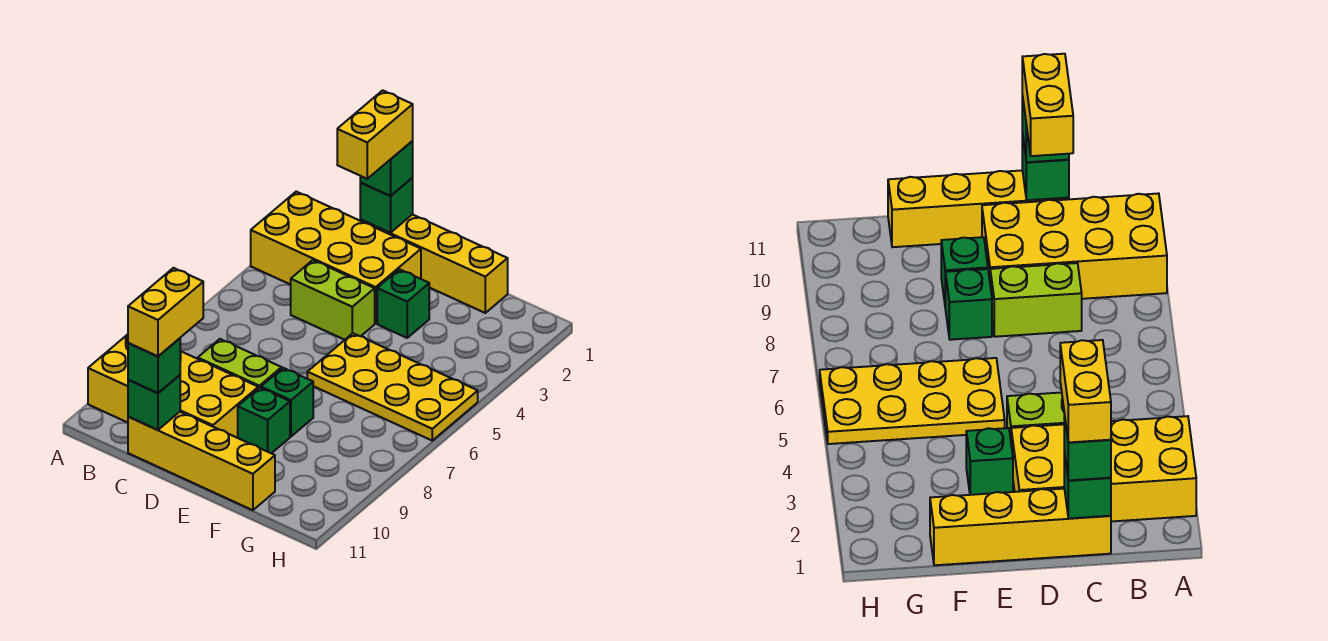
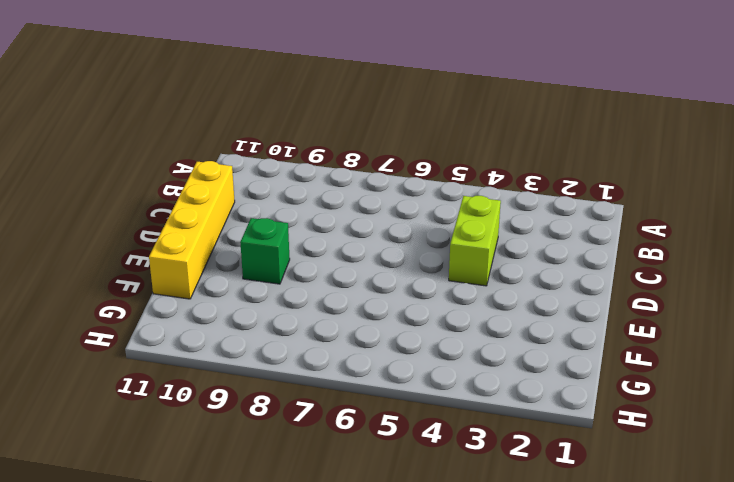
none -> yellow brick A2:D3 level 1
none -> yellow brick A9:D10 level 1
none -> yellow brick C1:F1 level 1

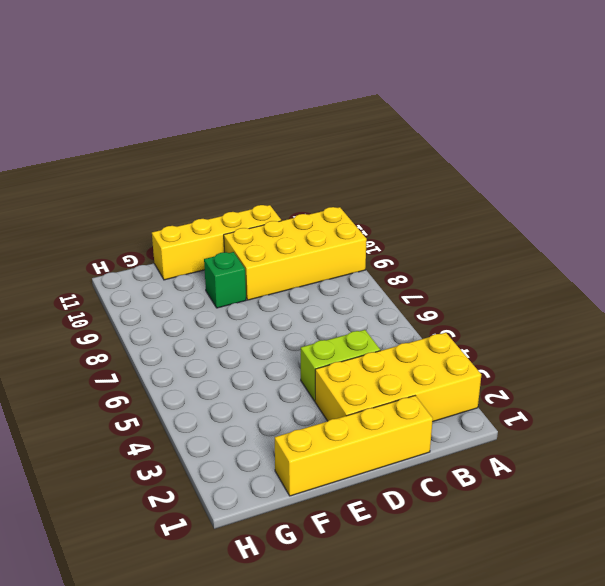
none -> lime brick C8:D8 level 1
none -> green brick E3 level 1
none -> yellow plate E5:H6 level 1

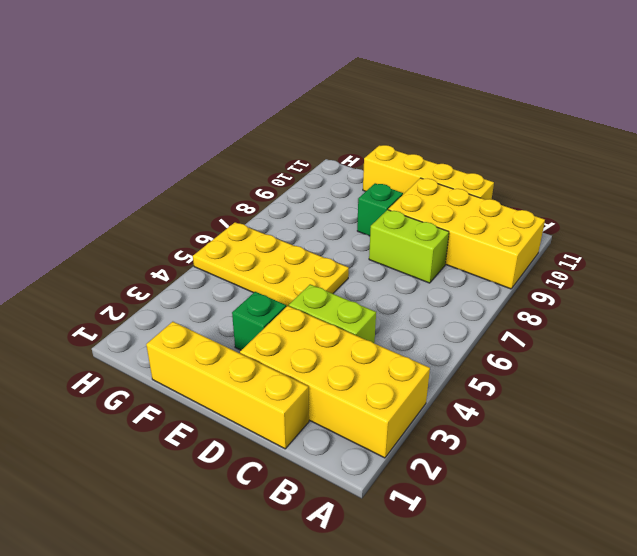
none -> green brick E8 level 1
none -> green brick C1 level 2
none -> green brick C11 level 2

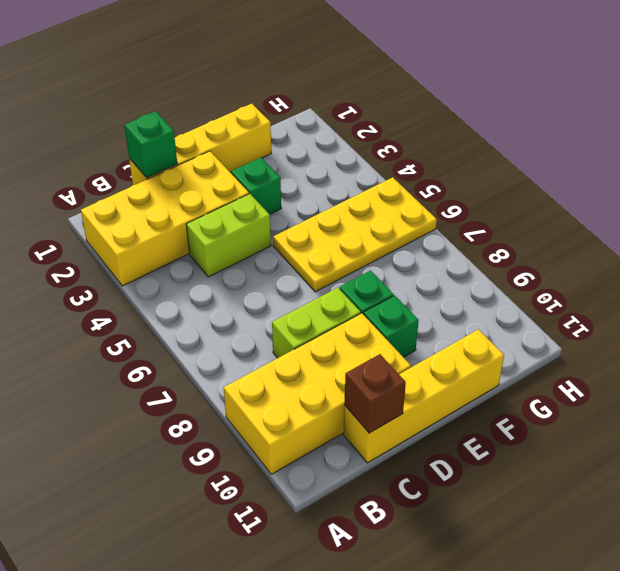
brown brick C11 level 2 -> green brick C11 level 2
none -> green brick C1 level 3
none -> green brick C11 level 3
none -> yellow brick C1:C2 level 4

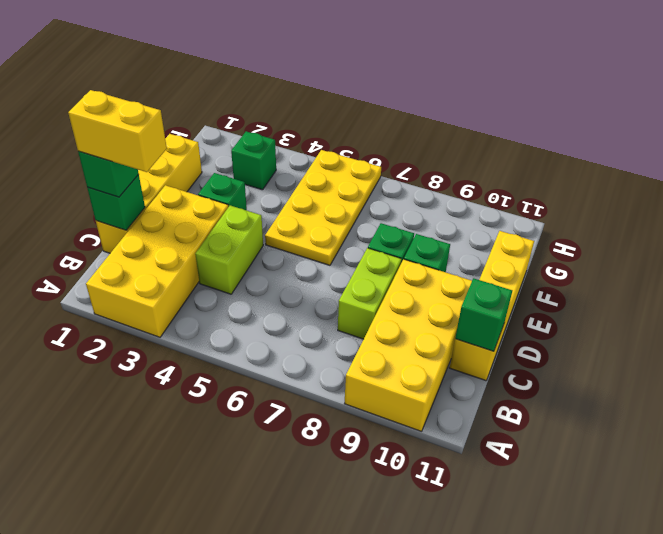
green brick G3 level 1 -> green brick C11 level 3
none -> yellow brick C10:C11 level 4

